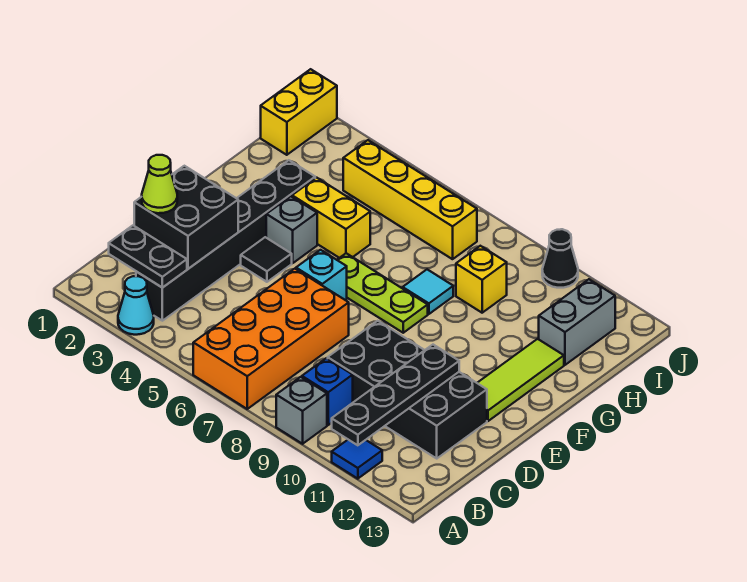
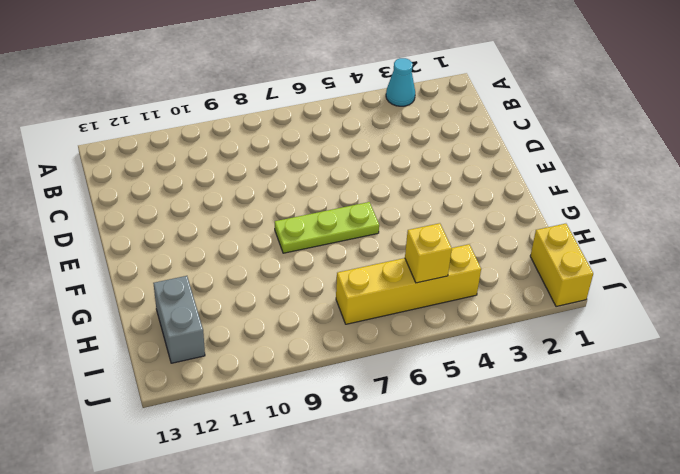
yellow brick I5 level 2 -> yellow brick H9 level 1
none -> orange brick A6:D7 level 1
none -> grey brick A9 level 1
none -> blue tile A11 level 1

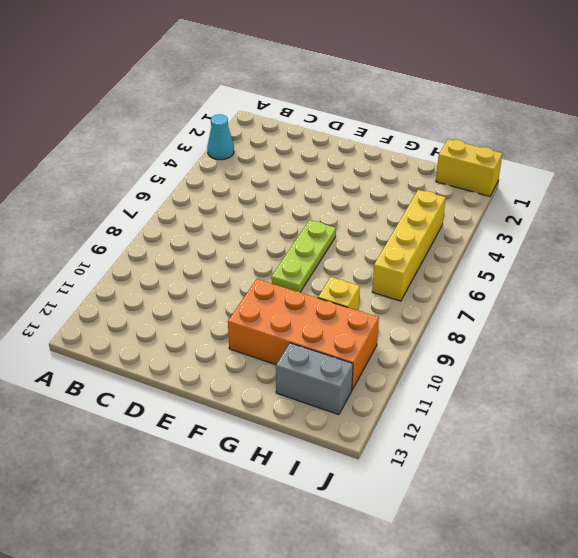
orange brick F10:I11 level 1 -> orange brick A6:D7 level 1
none -> grey brick A9 level 1
none -> blue tile A11 level 1
none -> black brick B3:G3 level 1

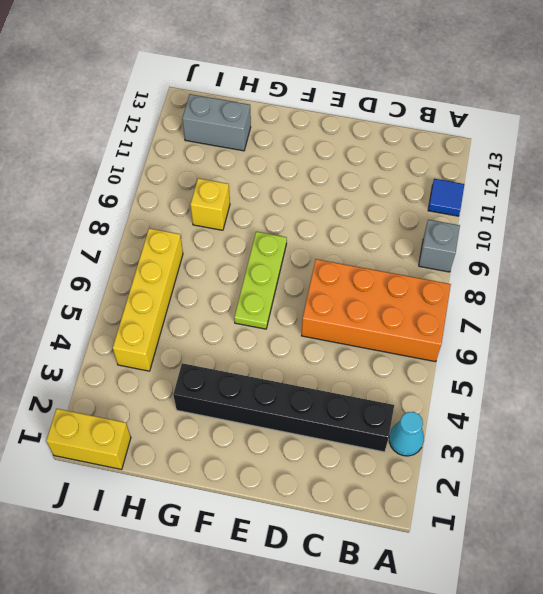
none -> blue brick B9 level 1
none -> black brick C9:D12 level 1
none -> black tile E4 level 1

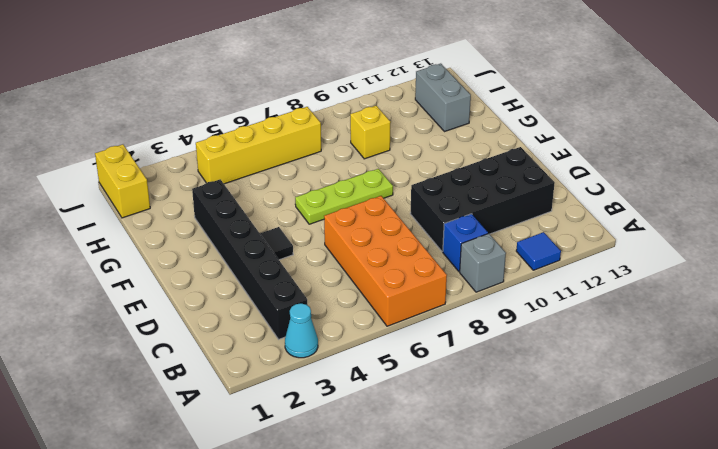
none -> cyan brick E6 level 1
none -> lime tile E12:G12 level 1
none -> grey brick F4 level 1

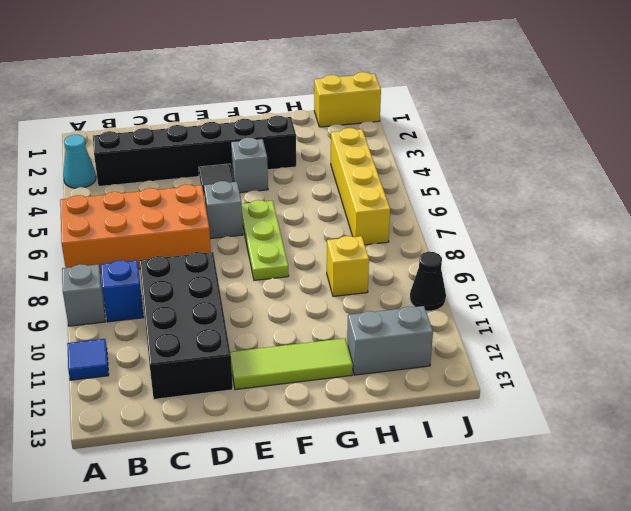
grey brick E6 level 1 -> cyan brick E6 level 1
none -> yellow brick G4:G5 level 1
none -> cyan tile G8 level 1
none -> black plate A11:D11 level 2

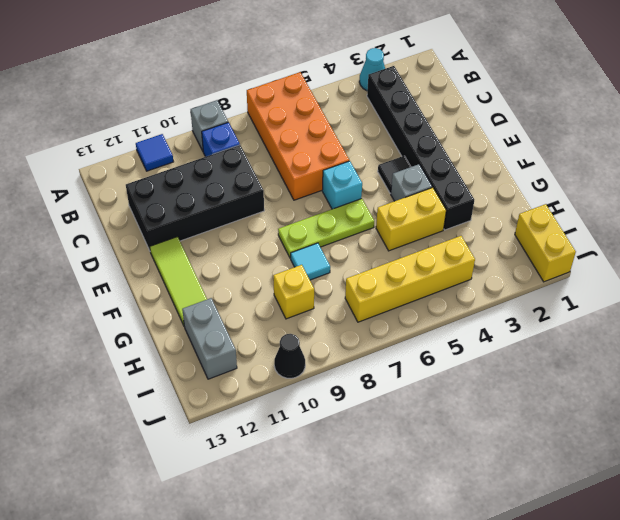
none -> black plate A11:D11 level 2
none -> black plate B2:B3 level 2
none -> black brick C2:D3 level 2

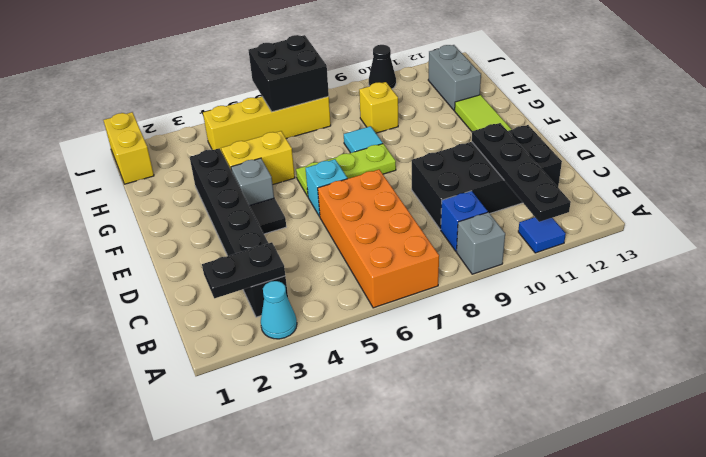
black brick I6:J7 level 2 -> black brick C2:D3 level 2
none -> lime cone C2 level 3

